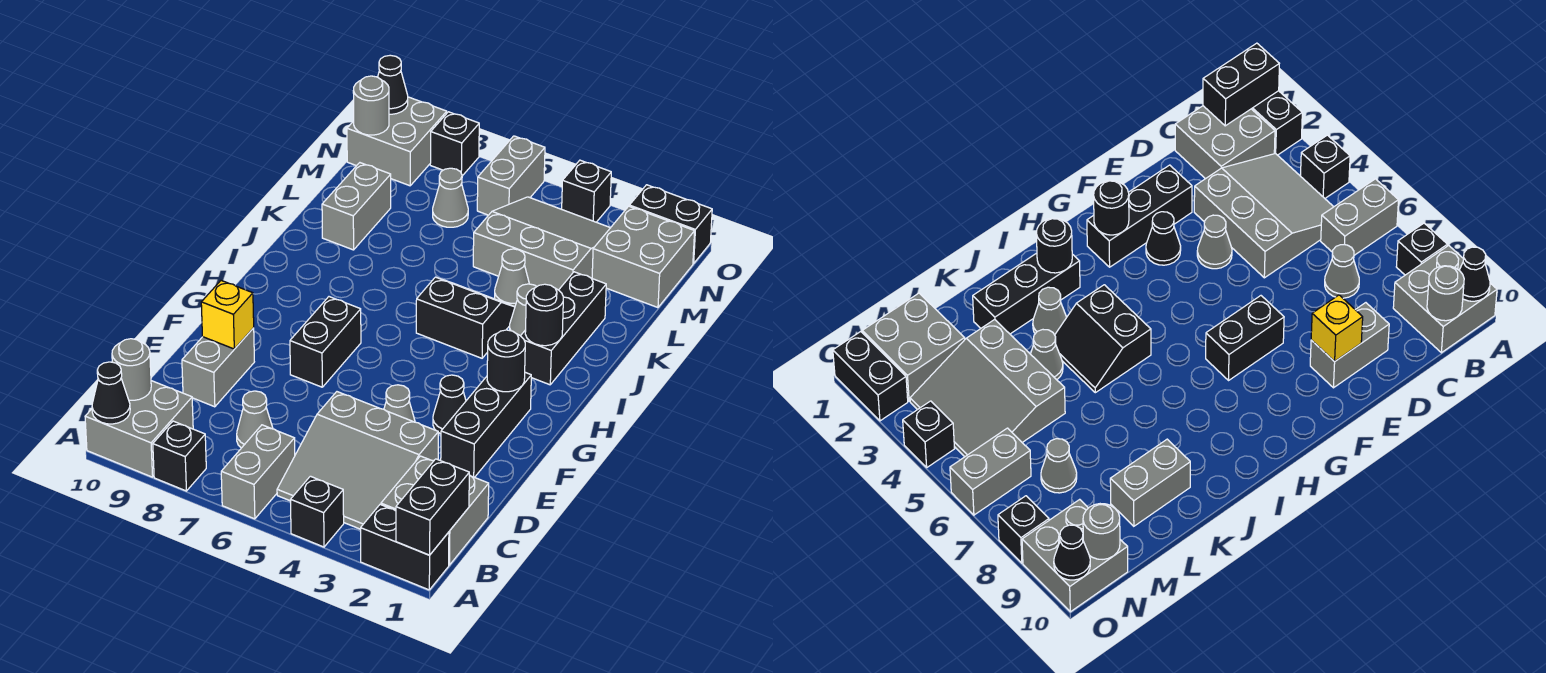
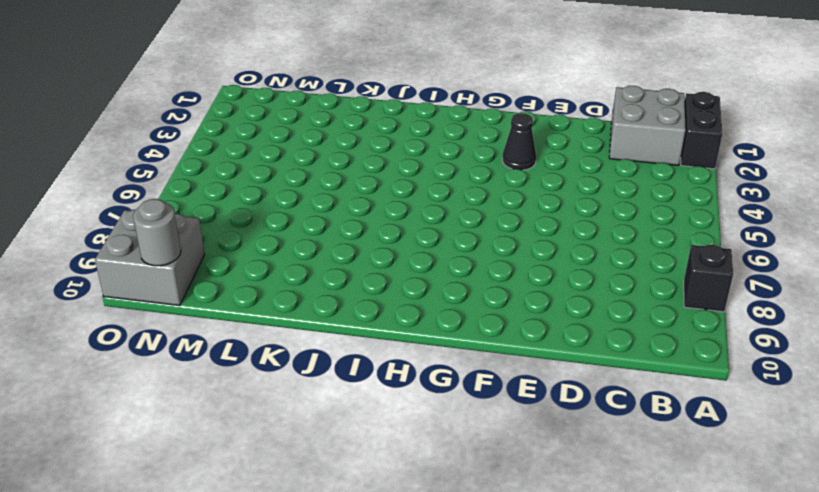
none -> black brick A4 level 1
none -> grey brick A6:B6 level 1
none -> grey brick A9:B10 level 1
none -> grey slope B3:D5 level 1 top D

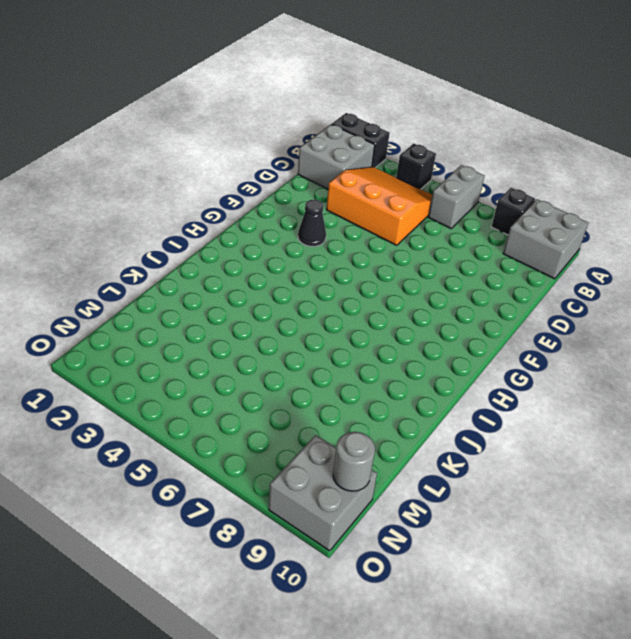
orange slope B3:D5 level 1 top D -> grey slope B3:D5 level 1 top D
none -> grey cone C7 level 1
none -> grey brick D9:E9 level 1
none -> black brick E2:G2 level 1
none -> grey cone E4 level 1

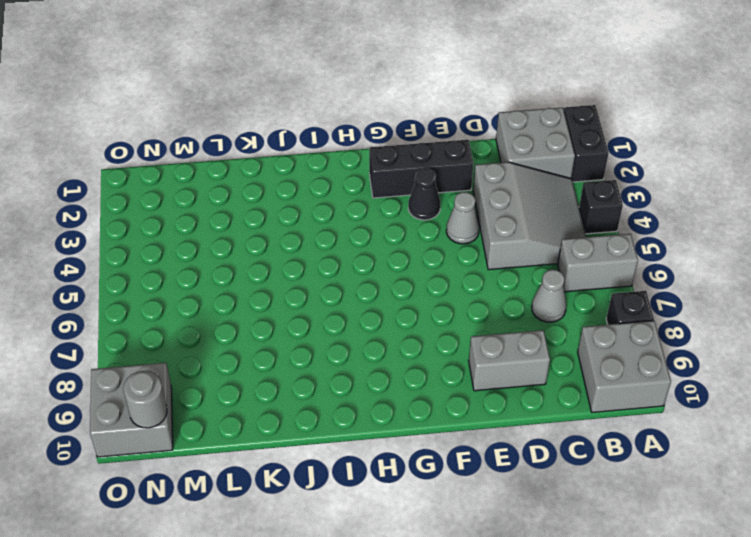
none -> black brick F7:G7 level 1
none -> black brick I2:K2 level 1
none -> black slope I4:J5 level 1 top I
none -> grey cone J3 level 1

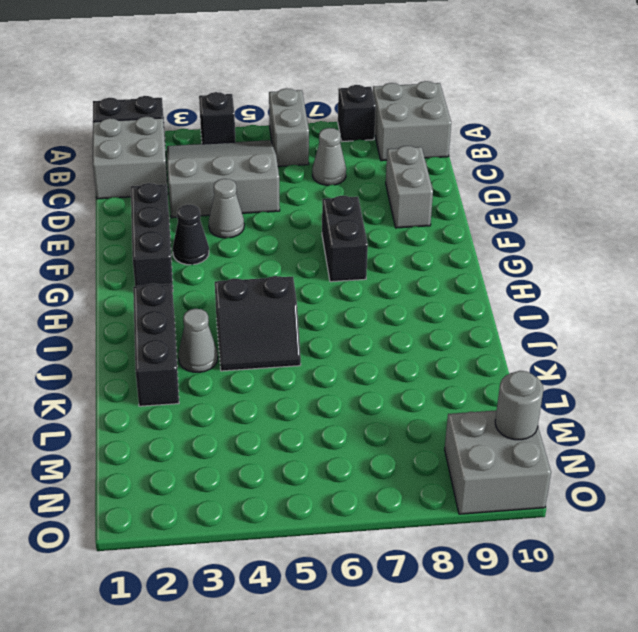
none -> grey cone K4 level 1
none -> grey brick K9:L9 level 1
none -> grey slope L3:N5 level 1 top L
none -> grey brick M1:N2 level 1

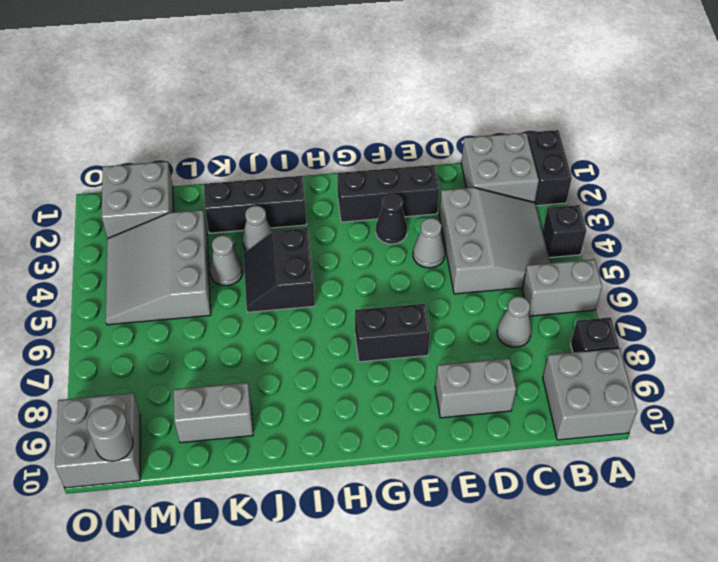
none -> grey cone M7 level 1
none -> grey brick N6:O6 level 1
none -> black brick O1:O2 level 1
none -> black brick O4 level 1

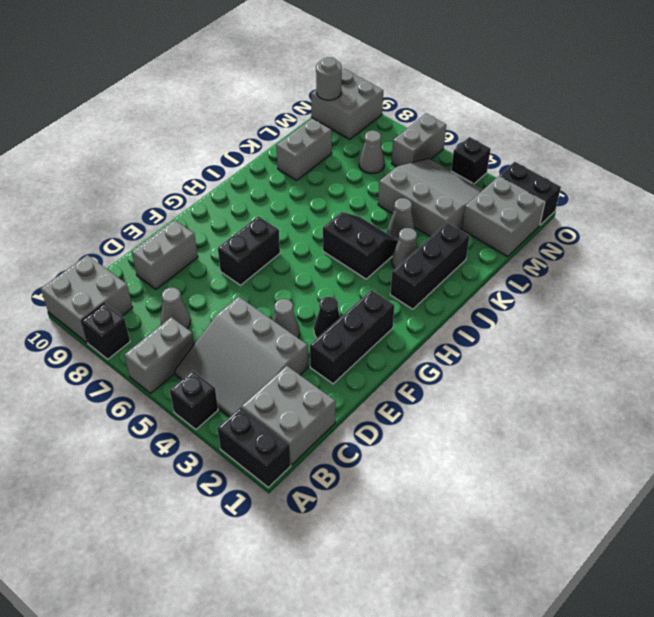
none -> black brick O8 level 1
none -> black brick A1:B1 level 2
none -> black cone A10 level 2
none -> grey round brick B10 level 2

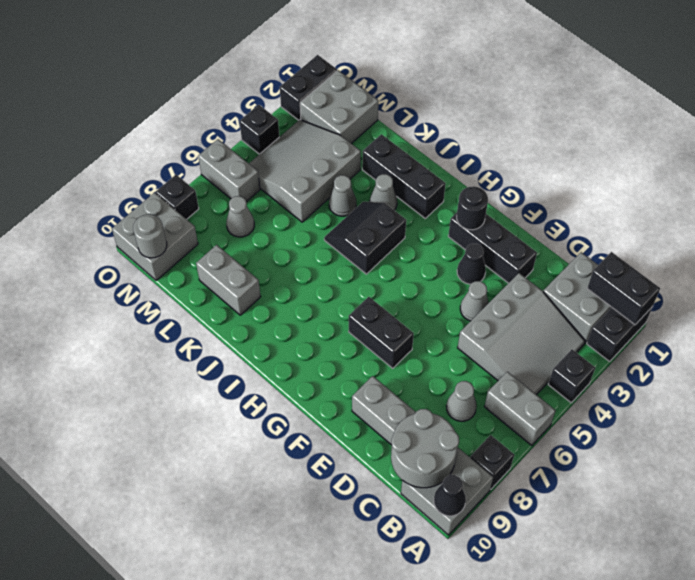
grey round brick B9:C10 level 2 -> grey round brick B10 level 2
none -> yellow brick E9 level 2
none -> black round brick I2 level 2
none -> black cone O10 level 2

